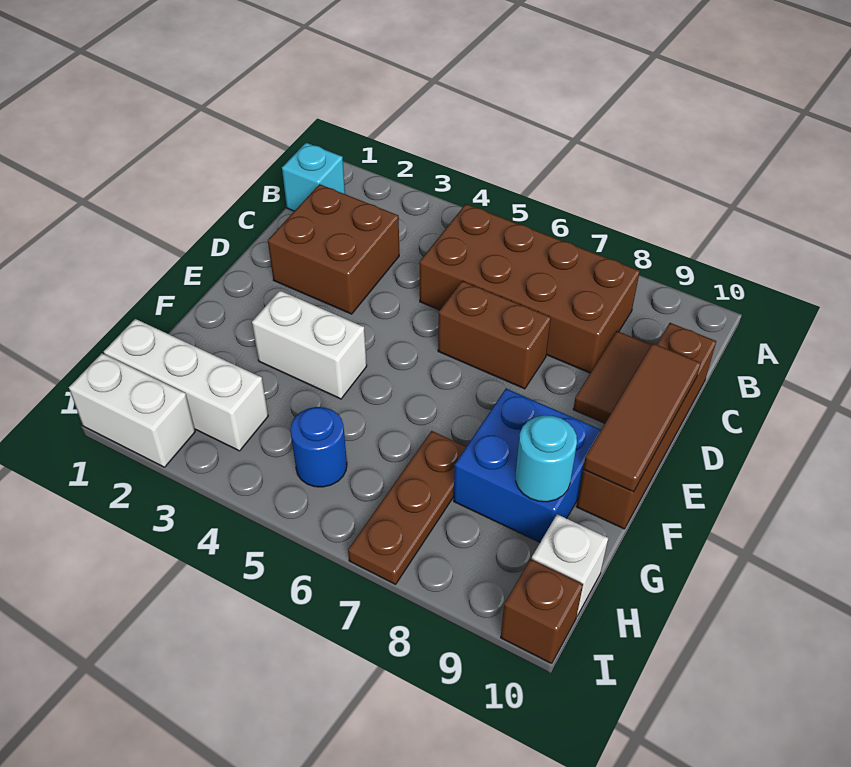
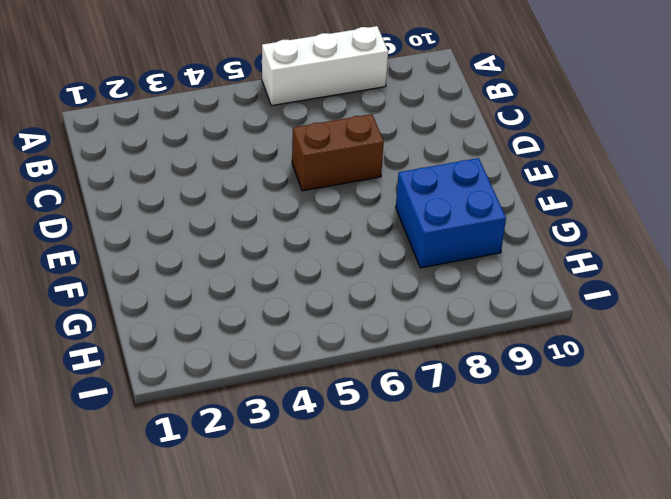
white brick A6:A8 level 1 -> white brick H1:H3 level 1
none -> cyan brick B1 level 1
none -> brown brick B5:C8 level 1
none -> brown brick C2:D3 level 1

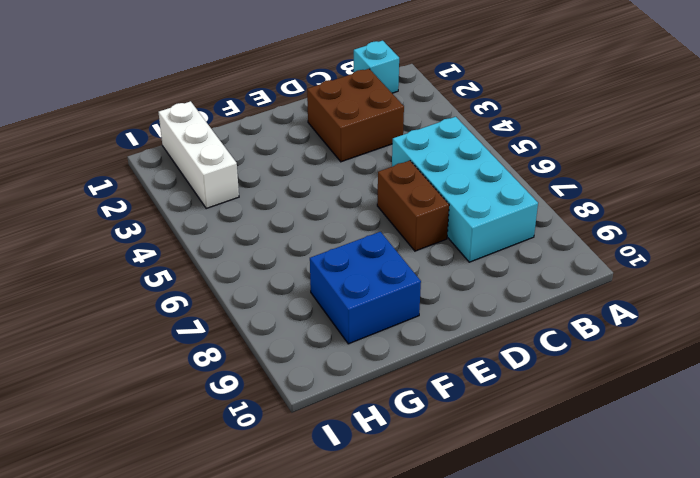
cyan brick B5:C8 level 1 -> brown brick B5:C8 level 1
none -> brown tile C9:D9 level 1
none -> brown brick C10:F10 level 1
none -> white brick F3:F4 level 1

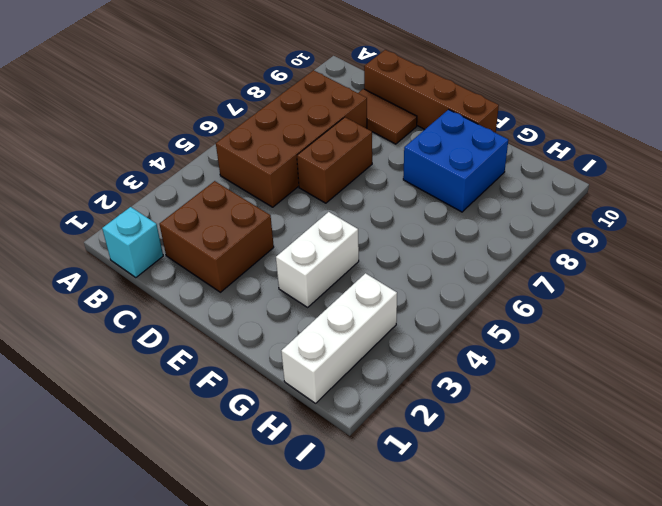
none -> brown plate G7:I7 level 1
none -> blue round brick H5 level 1
none -> white brick H10 level 1

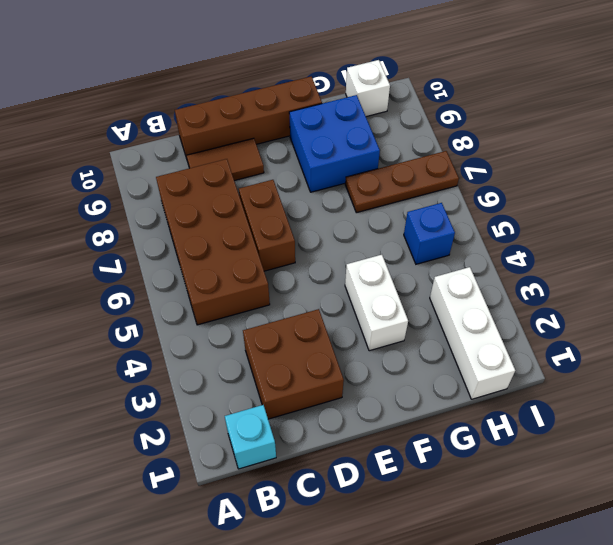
blue brick H5 level 1 -> blue round brick H5 level 1
none -> white brick I1:I2 level 1
none -> brown brick I10 level 1
none -> brown tile D10:F10 level 2

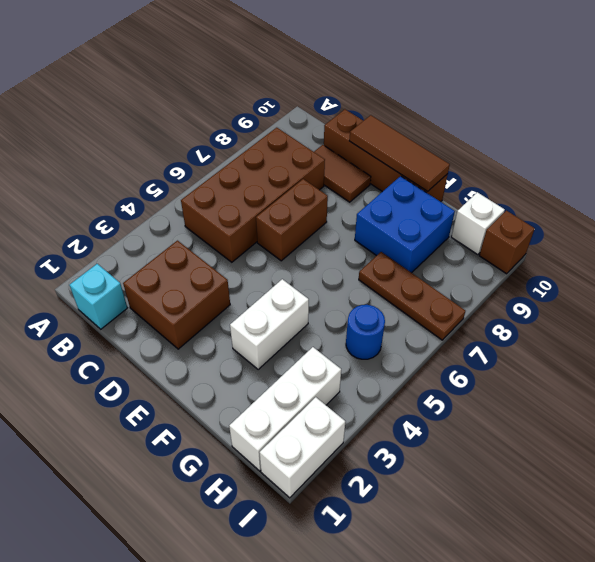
none -> cyan round brick G9 level 2

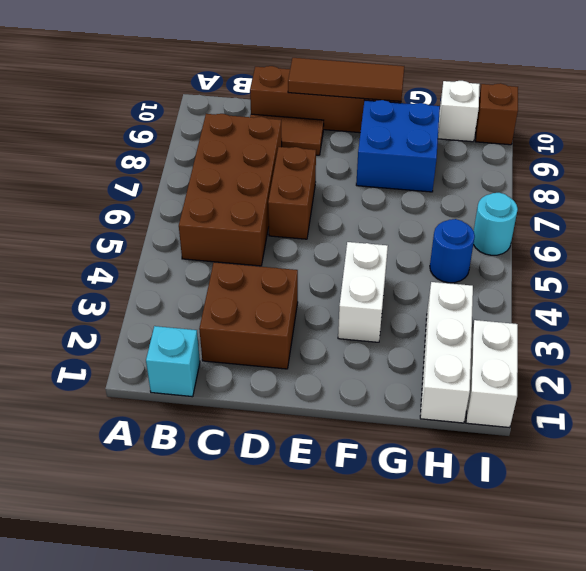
cyan round brick I6 level 1 -> cyan round brick G9 level 2
none -> brown plate G7:I7 level 1

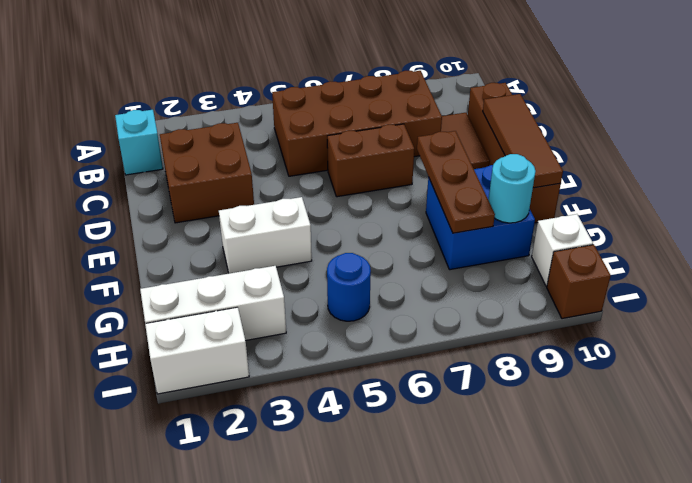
brown plate E8:G8 level 2 -> brown plate G7:I7 level 1

